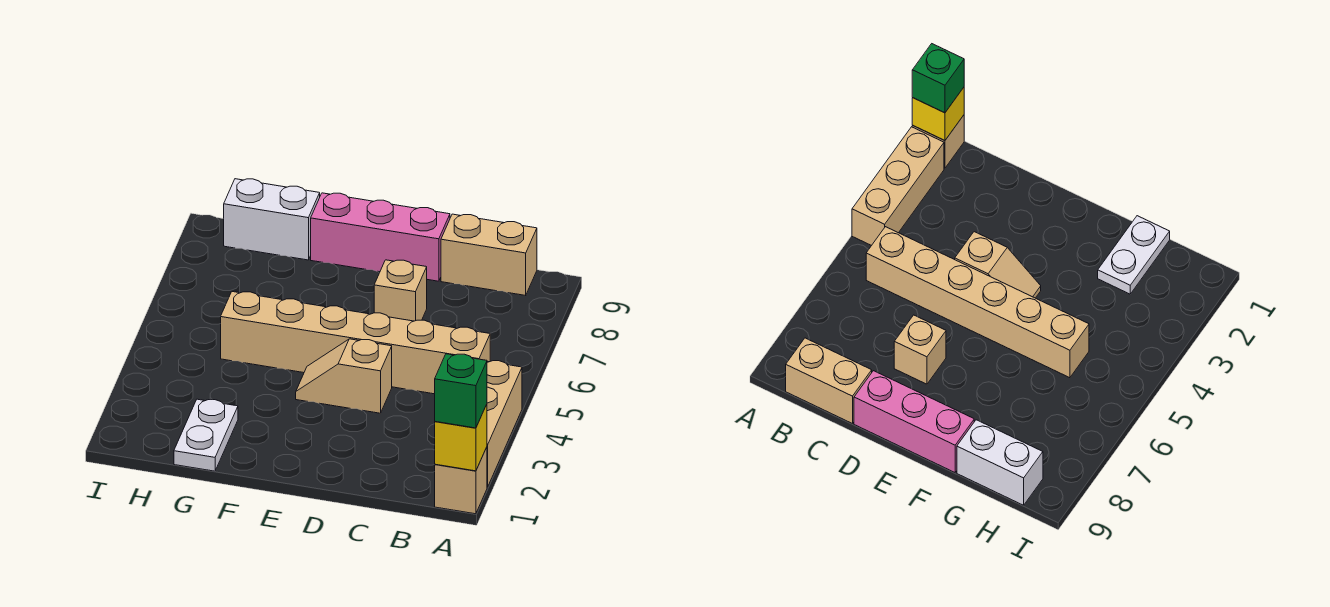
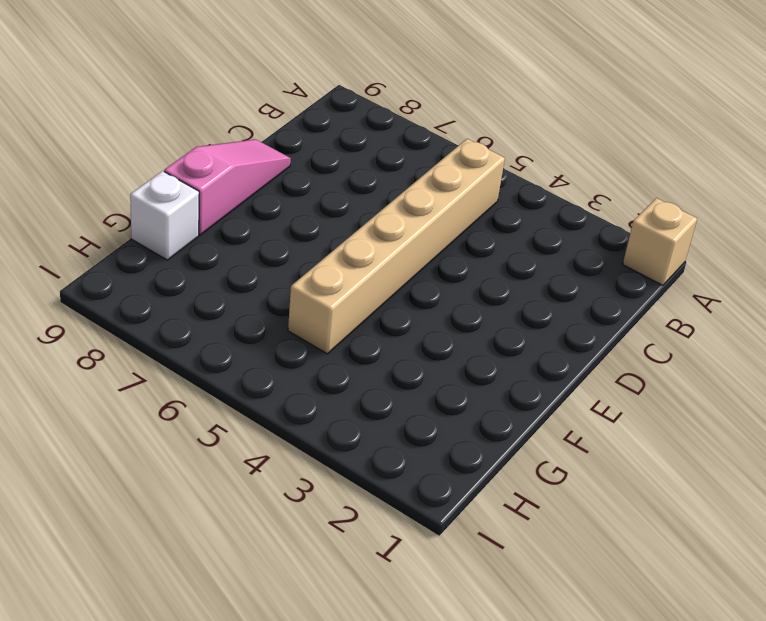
pink slope D9:F9 level 1 top F -> pink brick D9:F9 level 1
white brick G9 level 1 -> white brick G9:H9 level 1
none -> tan brick A2:A4 level 1
none -> tan brick B9:C9 level 1

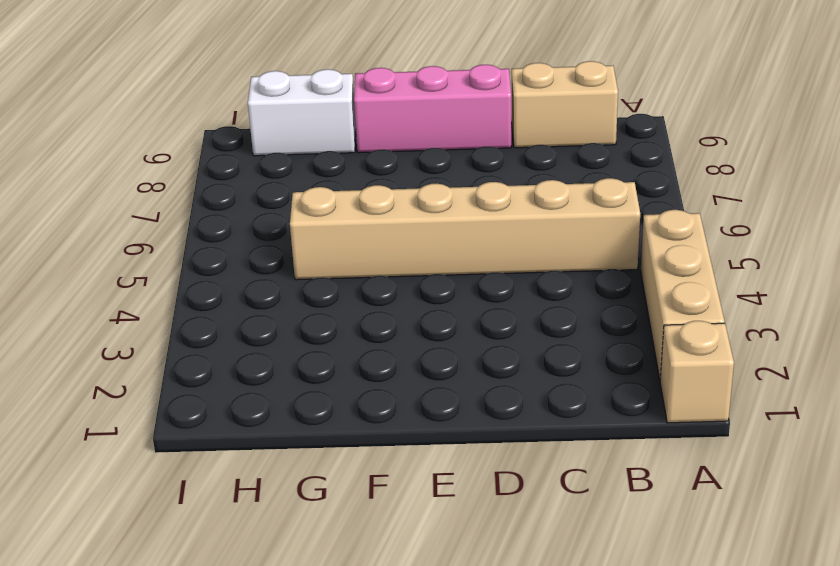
none -> tan slope D4:E4 level 1 top D
none -> tan brick D7 level 1

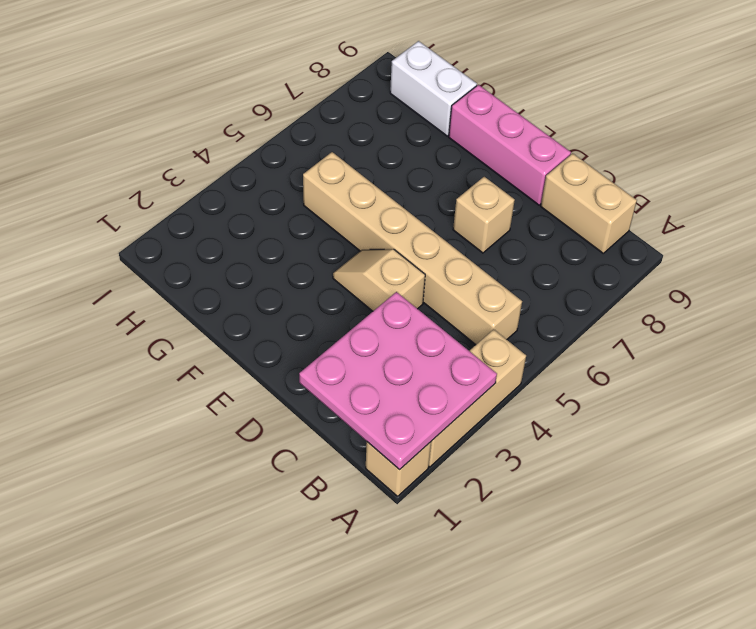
pink plate A1:C3 level 2 -> yellow brick A1 level 2
none -> white plate G1:G2 level 1
none -> green brick A1 level 3

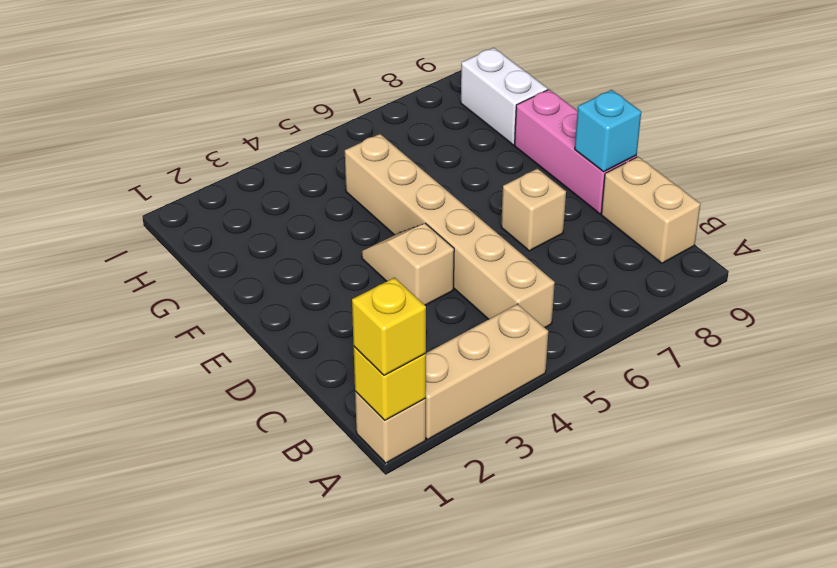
yellow brick A1 level 3 -> green brick A1 level 3
cyan brick D9 level 2 -> none
none -> white plate G1:G2 level 1

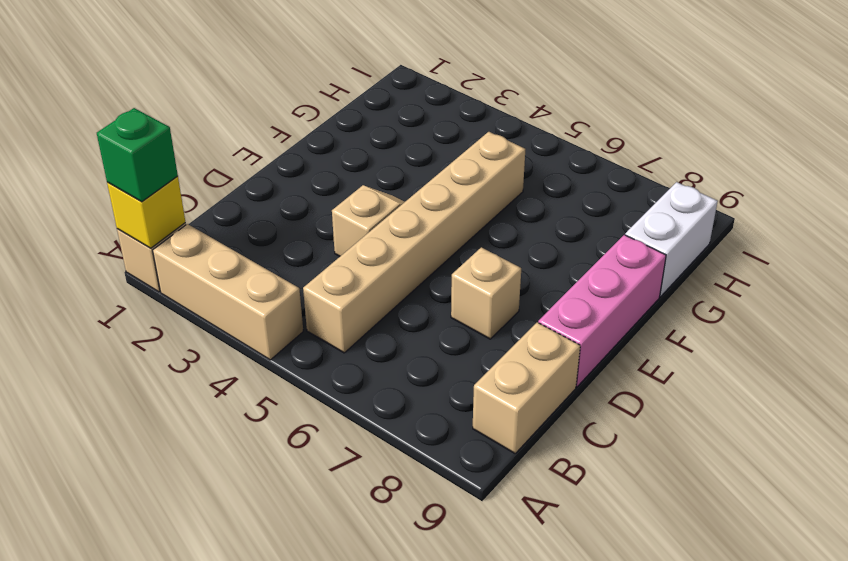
none -> white plate G1:G2 level 1

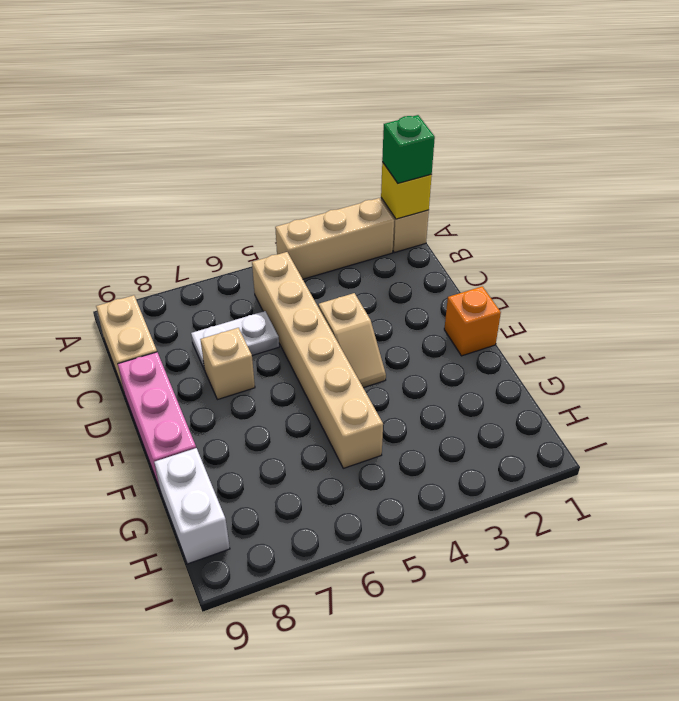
white plate C6:C7 level 1 -> white plate G1:G2 level 1
orange brick E1 level 1 -> none

